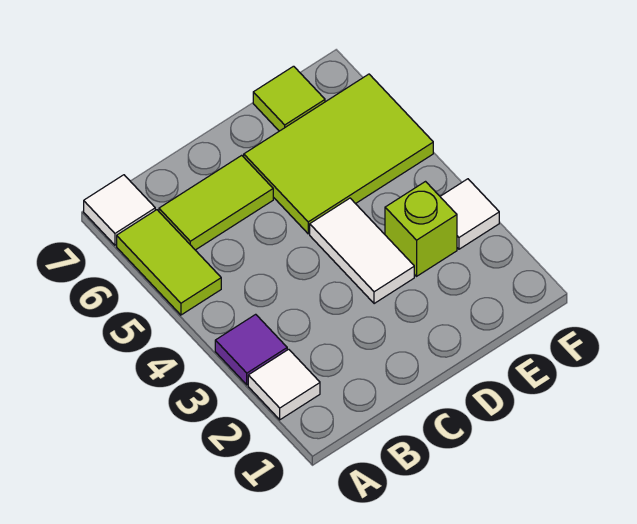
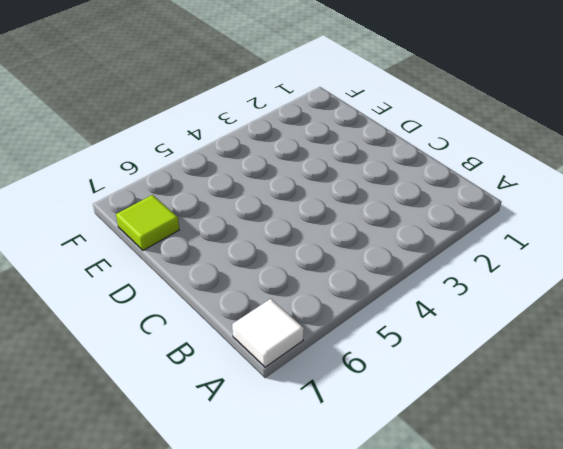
none -> white tile A2 level 1
none -> purple tile A3 level 1

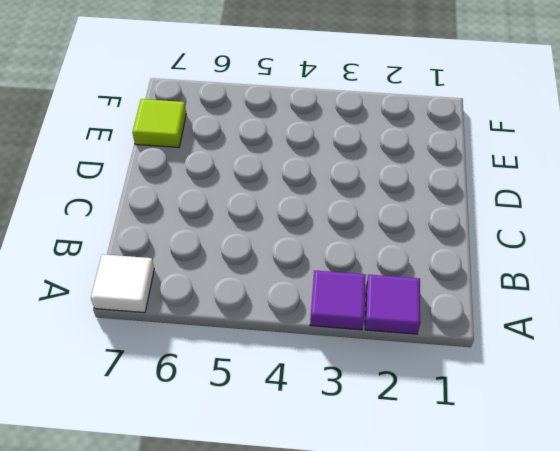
purple tile A2 level 1 -> white tile A2 level 1
none -> lime tile A5:A6 level 1
none -> lime tile B6:C6 level 1

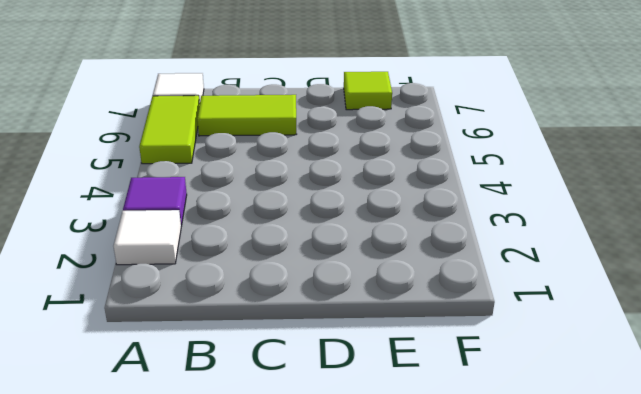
none -> white tile D3:D4 level 1
none -> lime tile D5:F6 level 1

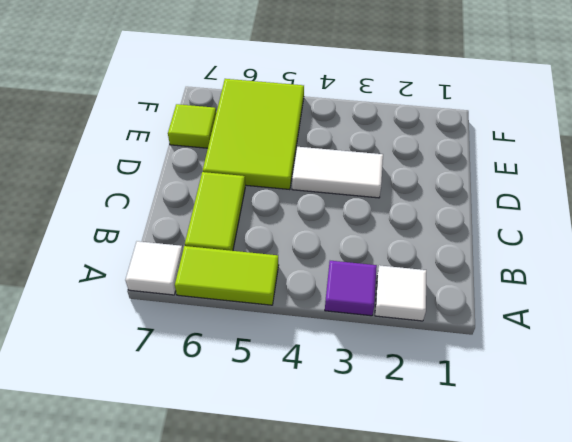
none -> lime brick E3 level 1
none -> white tile F3 level 1

